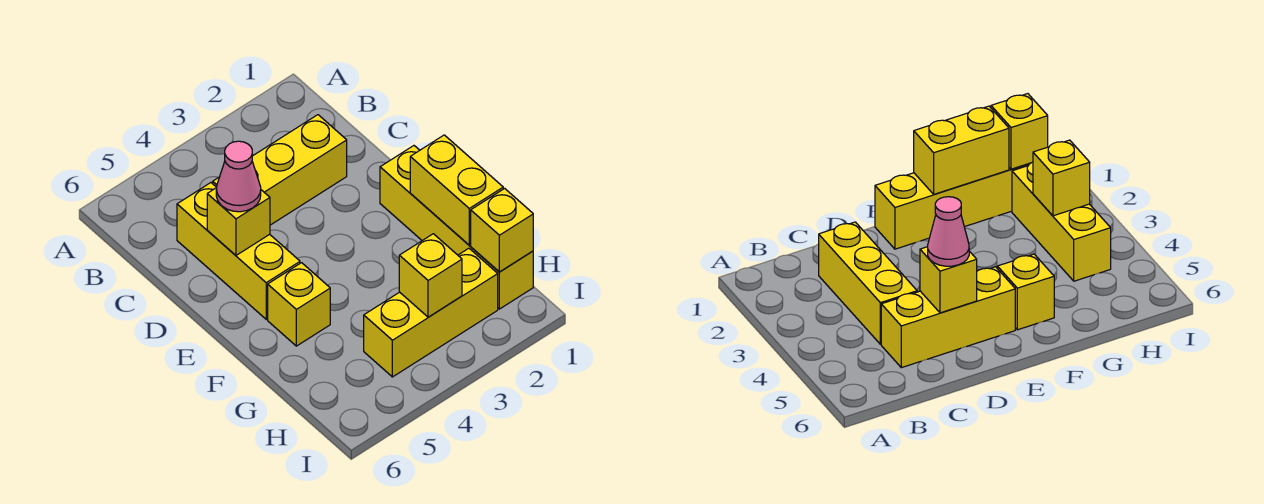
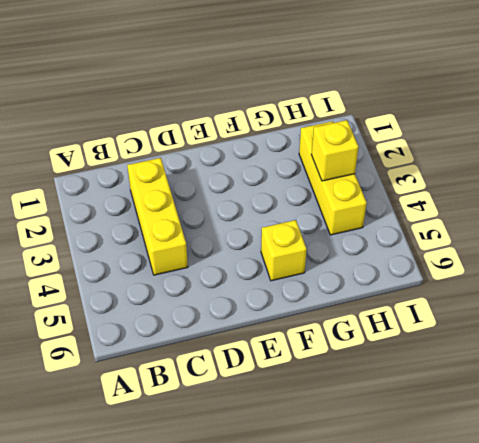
none -> yellow brick C5:E5 level 1
none -> yellow brick E1:H1 level 1

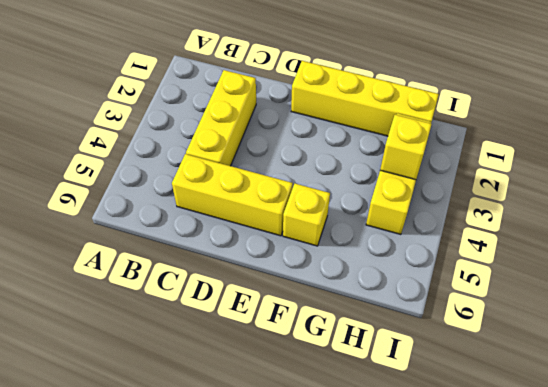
none -> yellow brick D5 level 2
none -> yellow brick F1:G1 level 2

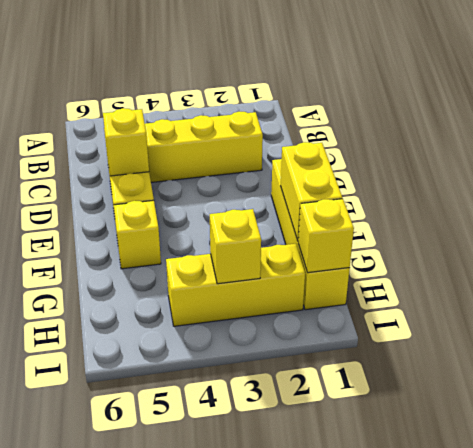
none -> pink cone D5 level 3

